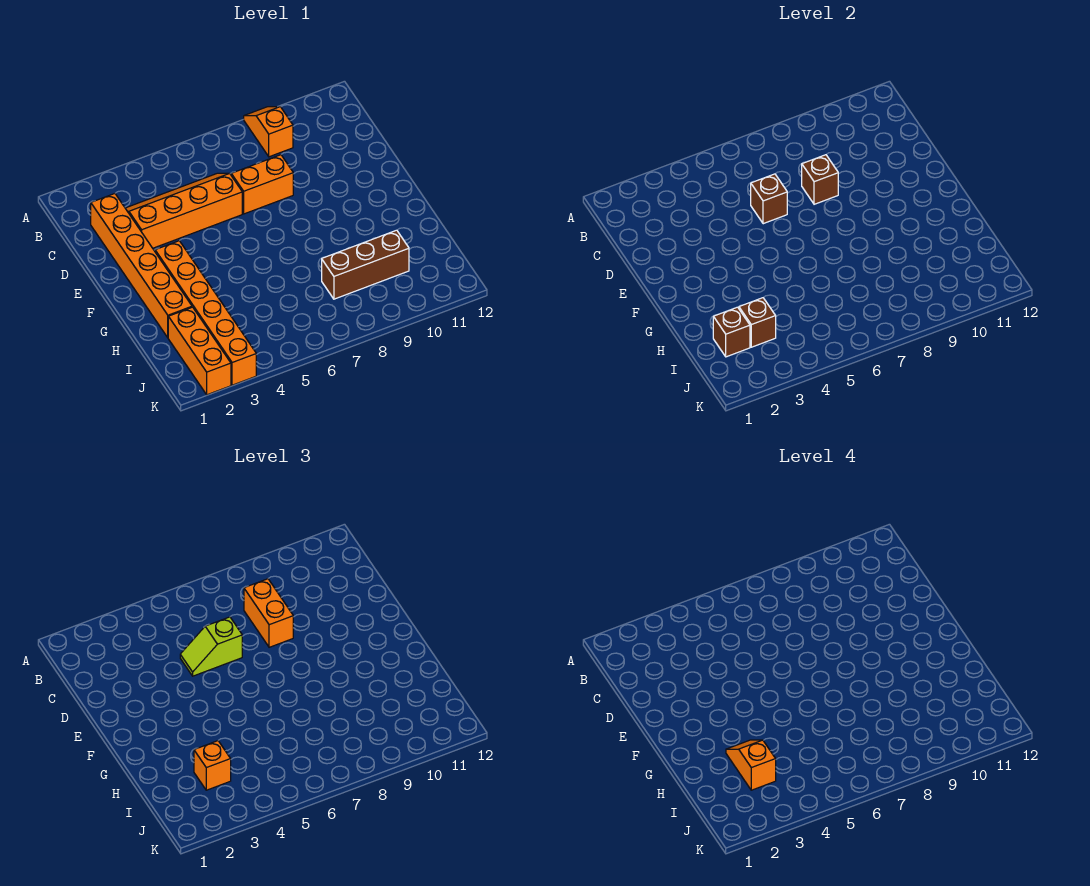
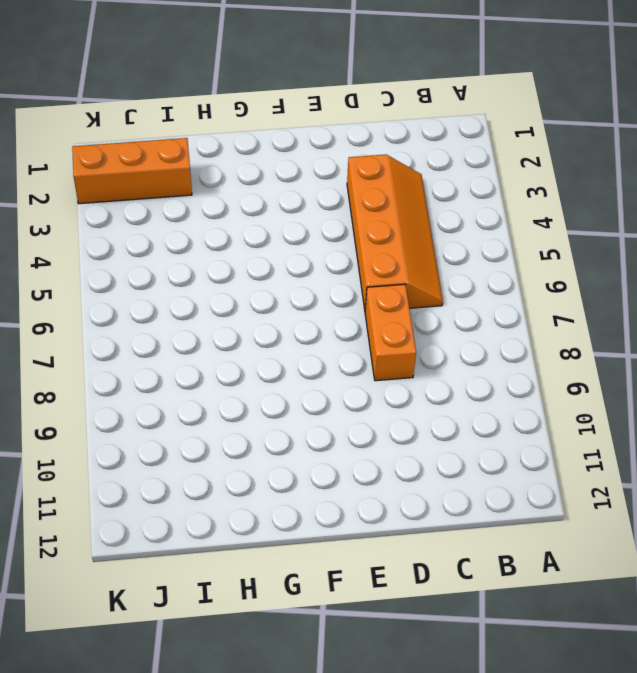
none -> orange slope A9:B9 level 1 top B
none -> orange brick C2:H2 level 1
none -> orange brick F3:K3 level 1

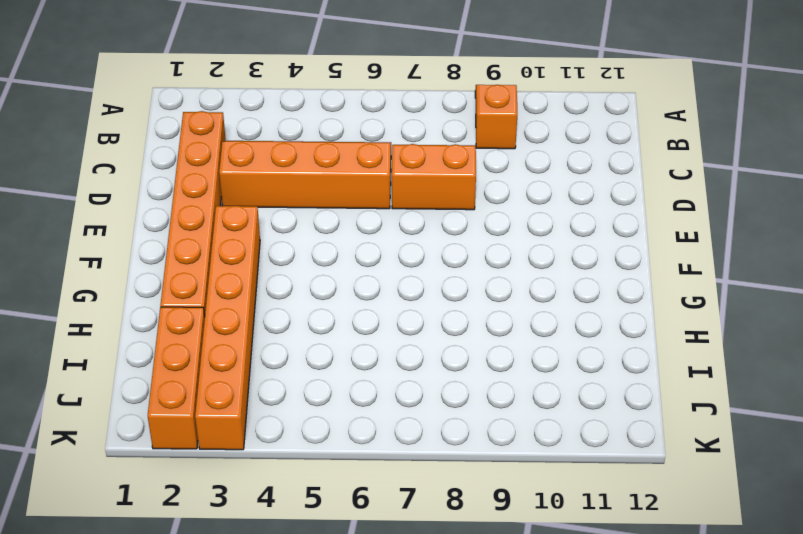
none -> brown brick I8:I10 level 1
none -> brown brick D6 level 2
none -> brown brick D8 level 2

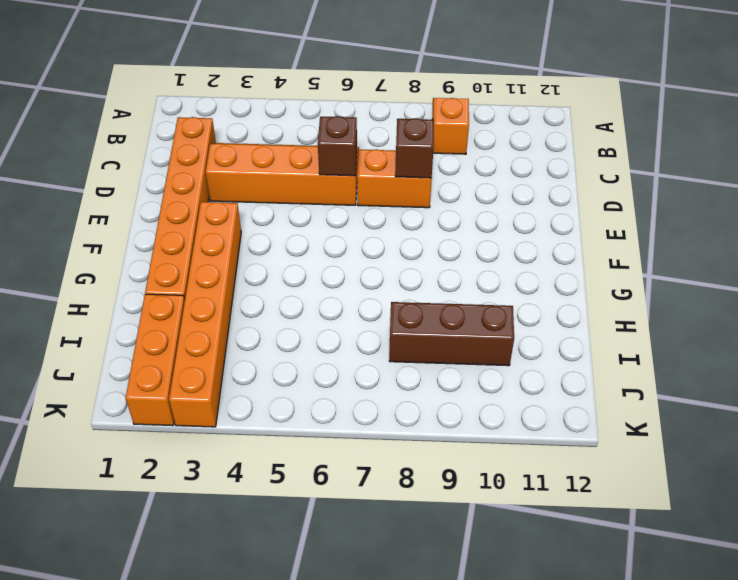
none -> brown brick I2 level 2
none -> brown brick I3 level 2
none -> orange brick C8:D8 level 3

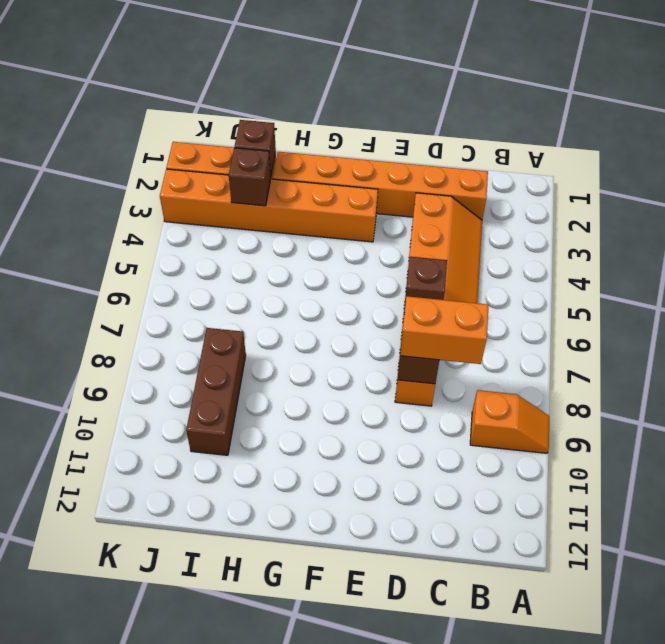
none -> lime slope D5:D6 level 3 top 6
none -> orange brick I3 level 3
none -> orange slope H3:I3 level 4 top I

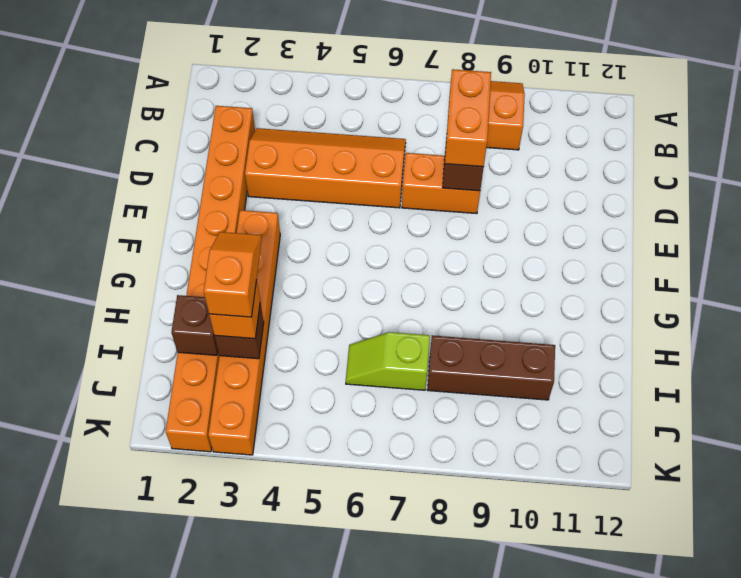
lime slope I6:I7 level 1 top 7 -> lime slope D5:D6 level 3 top 6
none -> brown brick D6 level 2

